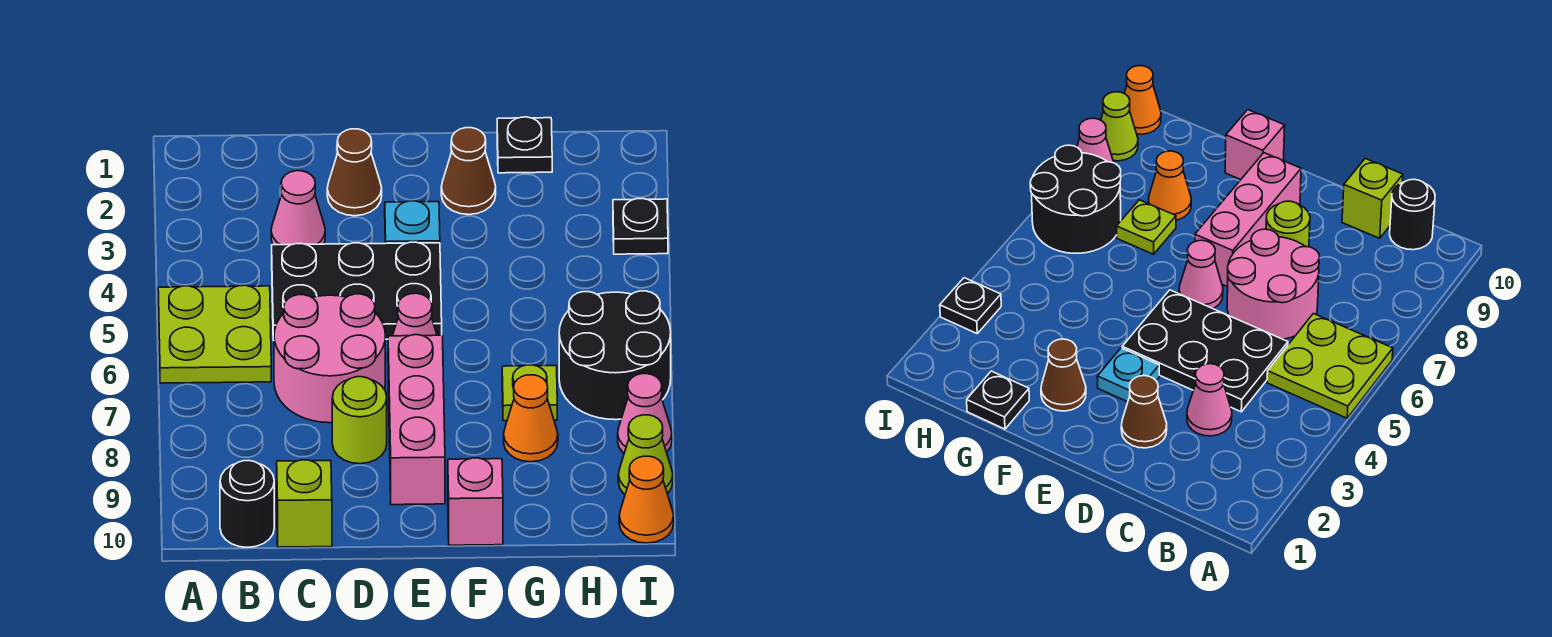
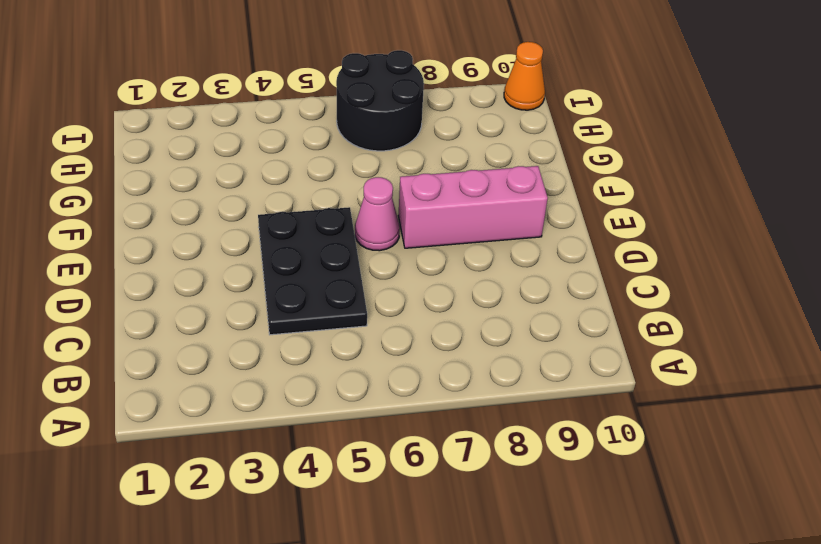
none -> lime plate A5:B6 level 1
none -> black round brick B10 level 1
none -> pink cone C3 level 1

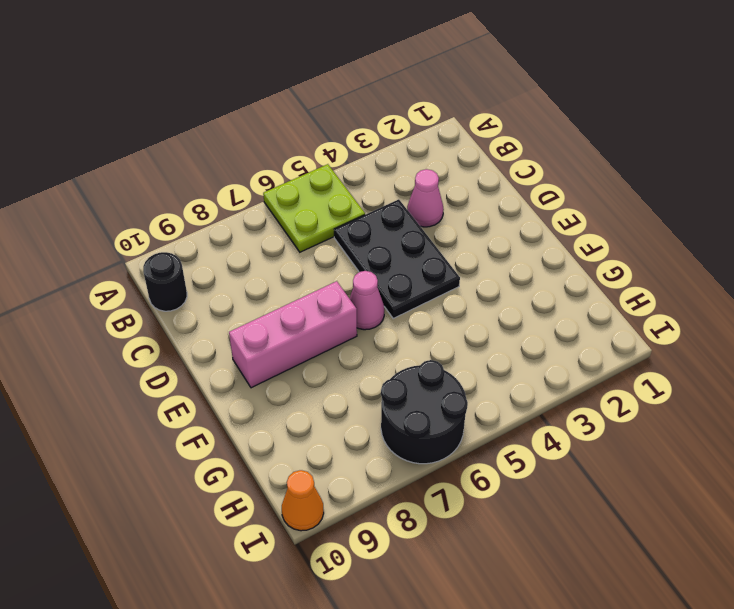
none -> pink round brick C6:D7 level 1
none -> lime brick C10 level 1
none -> brown cone D2 level 1

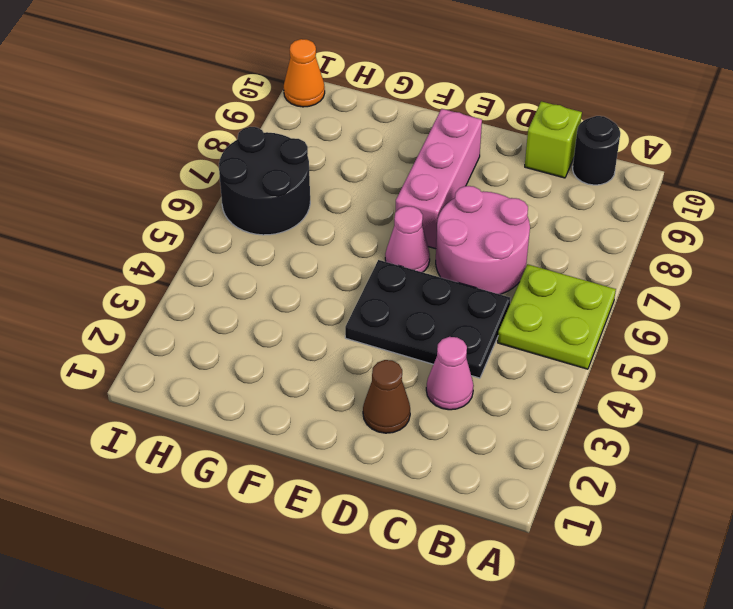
none -> lime round brick D8 level 1
none -> cyan plate E3 level 1
none -> brown cone F2 level 1

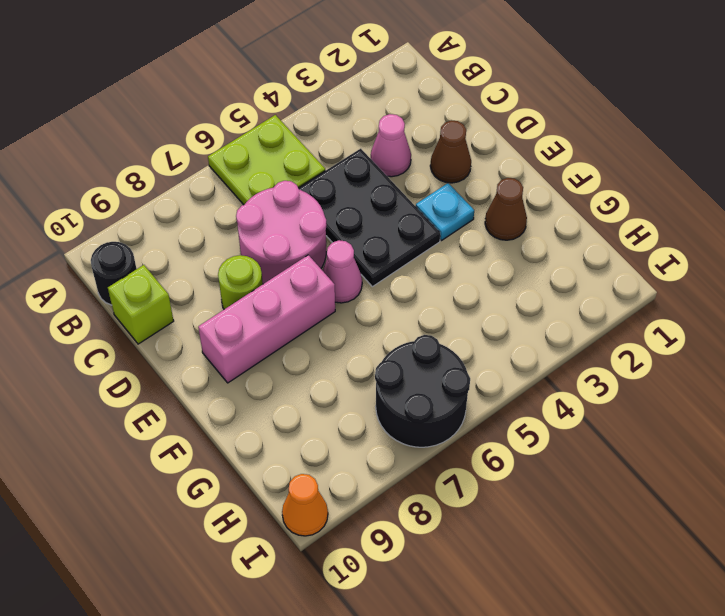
none -> pink brick F10 level 1
none -> black plate G1 level 1
none -> lime plate G7 level 1

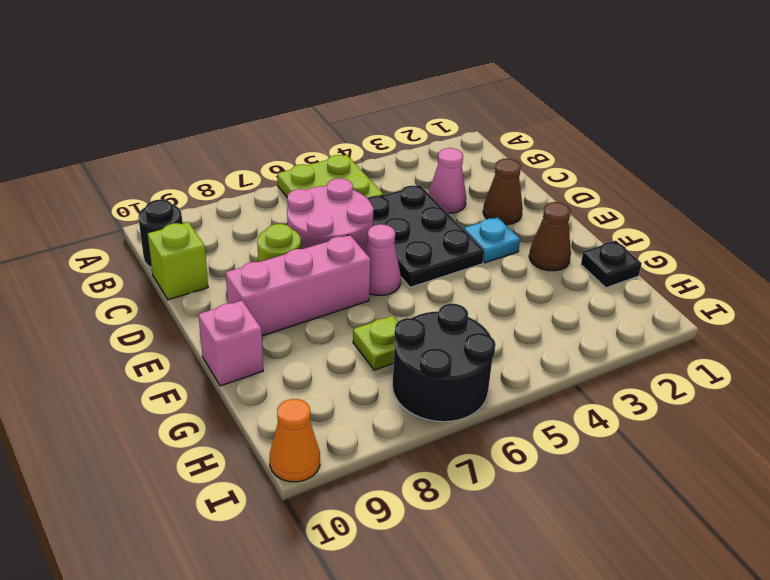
none -> orange cone G8 level 1
none -> black plate I3 level 1
none -> pink cone I8 level 1

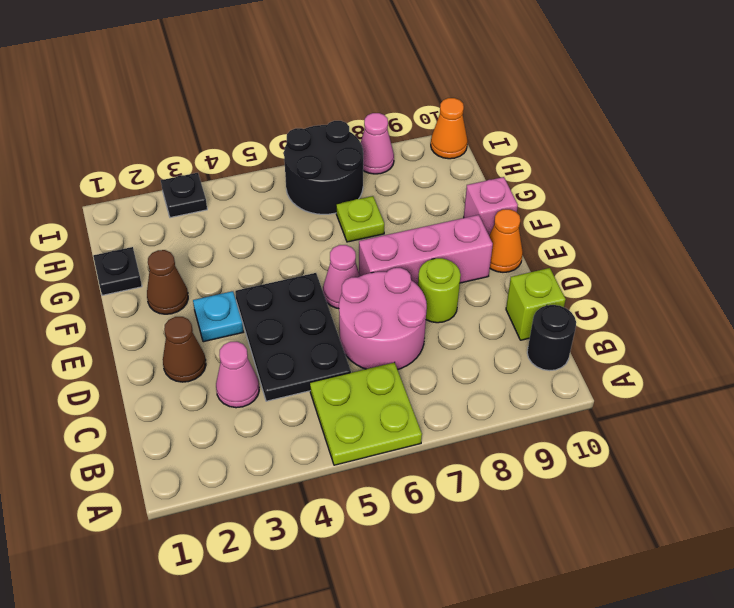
orange cone E10 level 1 -> orange cone G8 level 1
none -> lime cone I9 level 1

